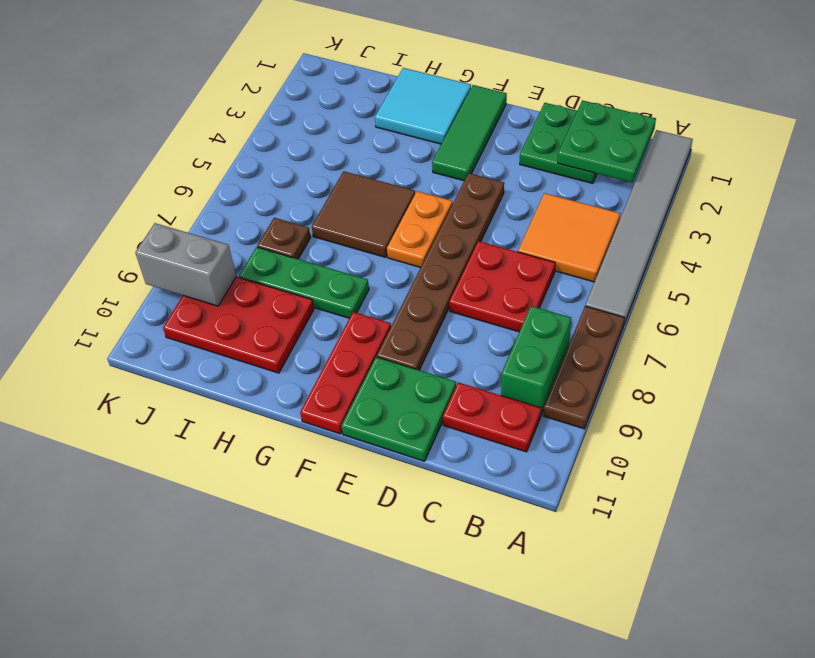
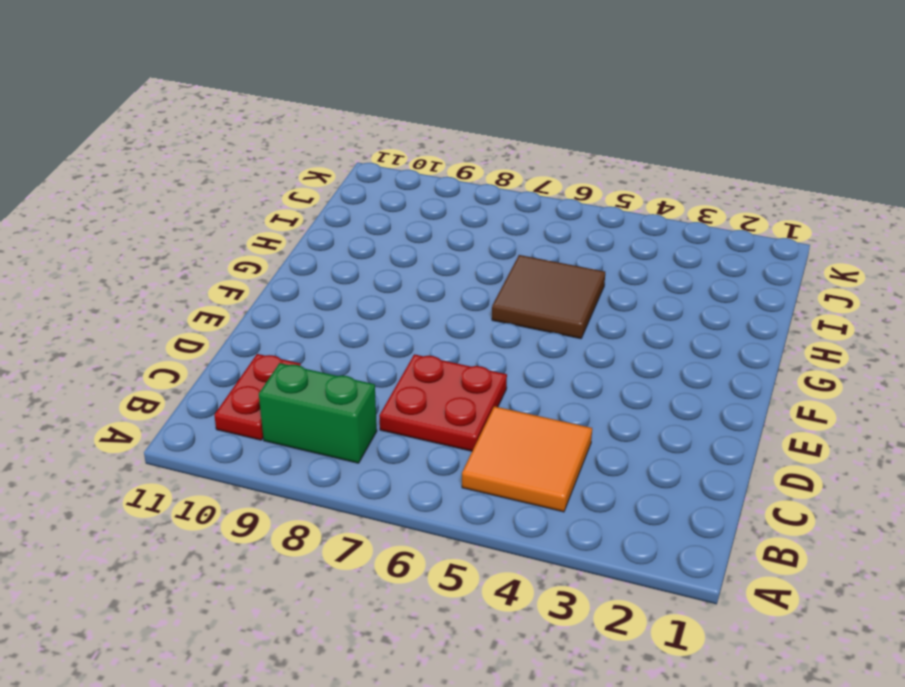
none -> grey tile A1:A6 level 1
none -> brown plate A7:A9 level 1
none -> green plate C1:D2 level 1

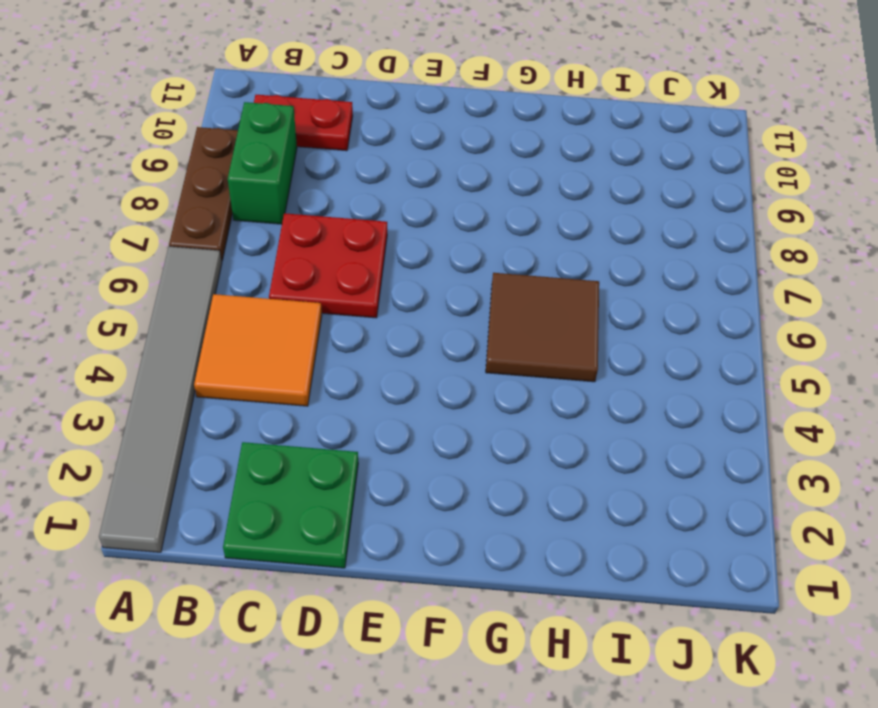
none -> green plate D10:E11 level 1
none -> brown plate E4:E9 level 1
none -> green tile F1:F3 level 1

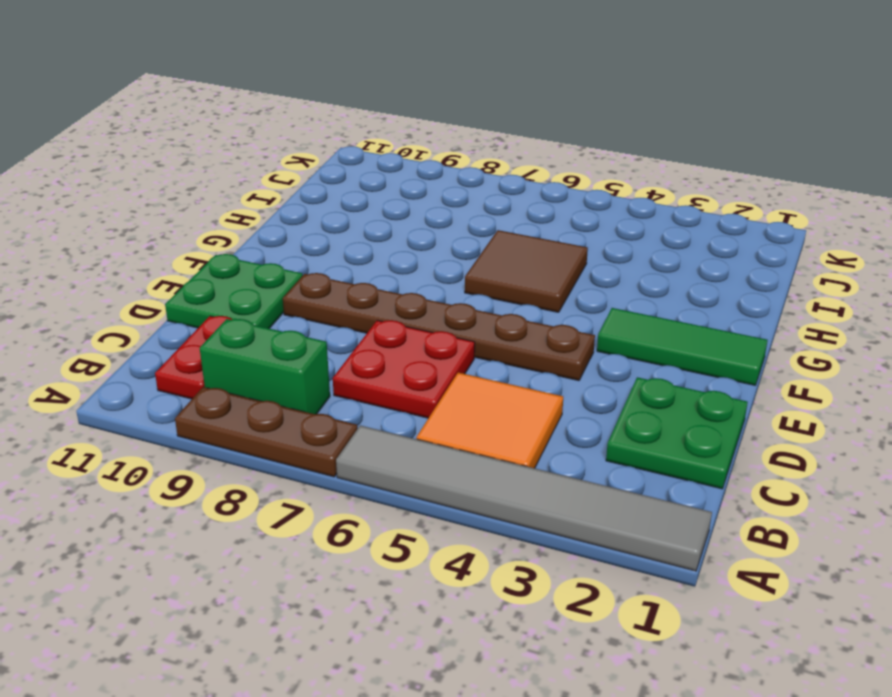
none -> orange plate F5:F6 level 1
none -> red plate F9:F11 level 1
none -> cyan tile G1:H2 level 1

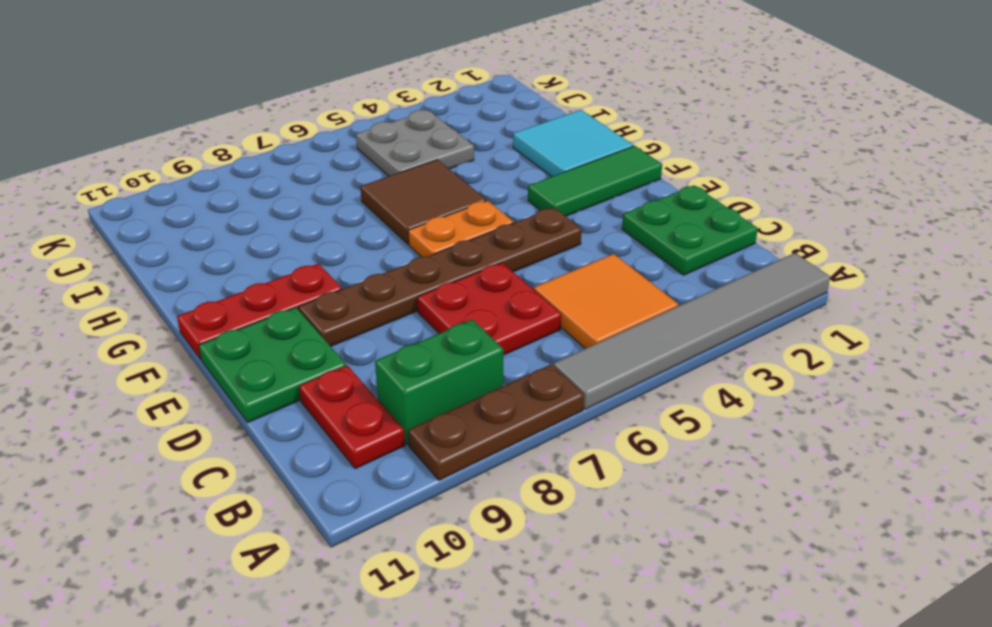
grey plate I4:J5 level 1 -> none
none -> green plate G8:I8 level 1
none -> red plate H9:J10 level 1
none -> brown plate I7 level 1

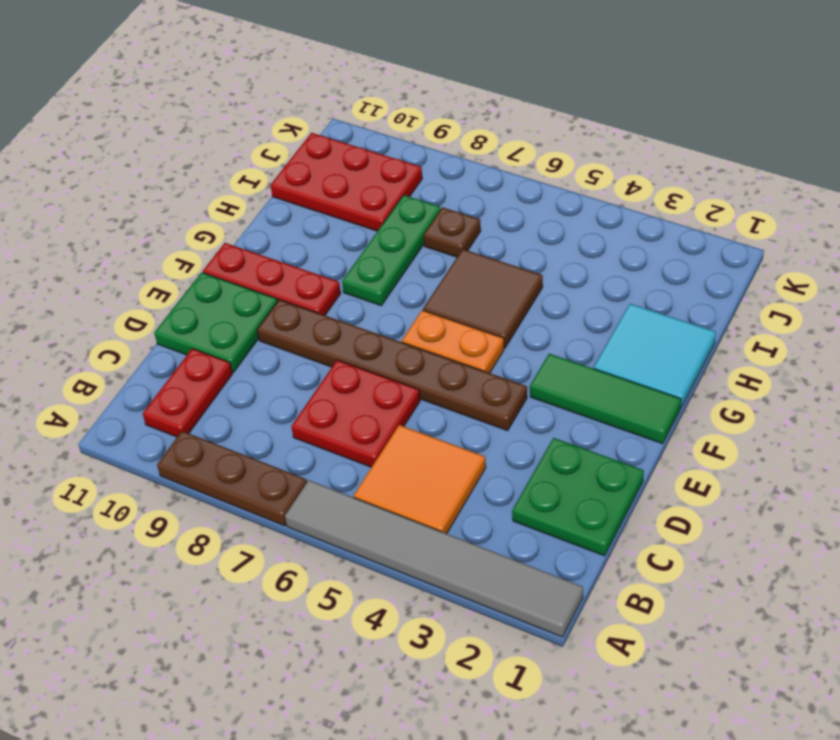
red plate I9:J11 level 1 -> red plate H9:J10 level 1
none -> green brick B8:B9 level 1
none -> green plate B1:C2 level 2
none -> grey brick J9:K9 level 2

